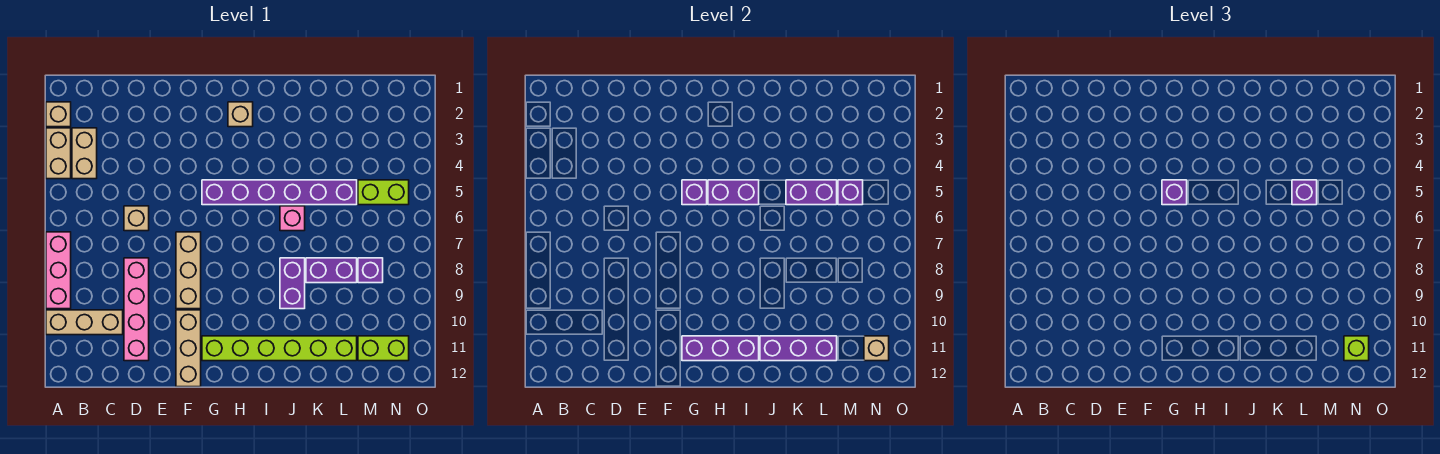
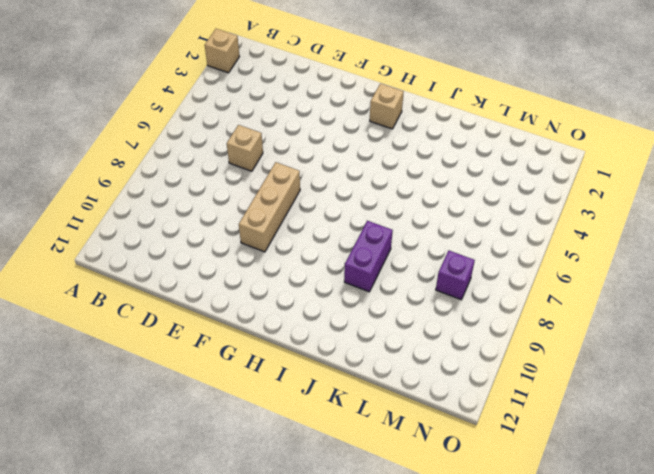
none -> tan brick A3:A4 level 1
none -> pink brick A7:A9 level 1
none -> tan brick A10:C10 level 1

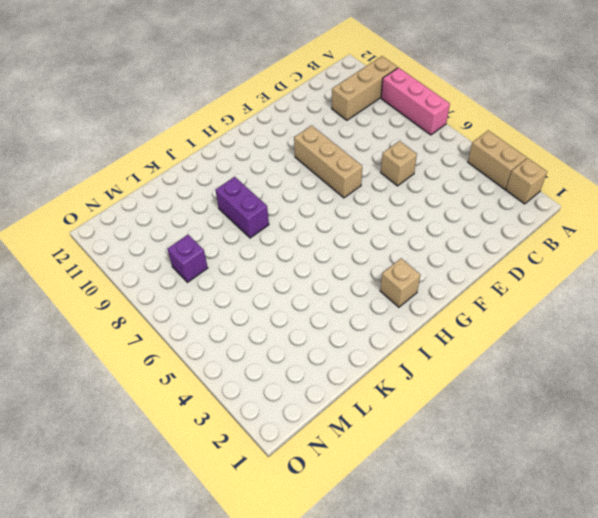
none -> tan brick B3:B4 level 1
none -> pink brick D8:D11 level 1
none -> tan brick F10:F12 level 1

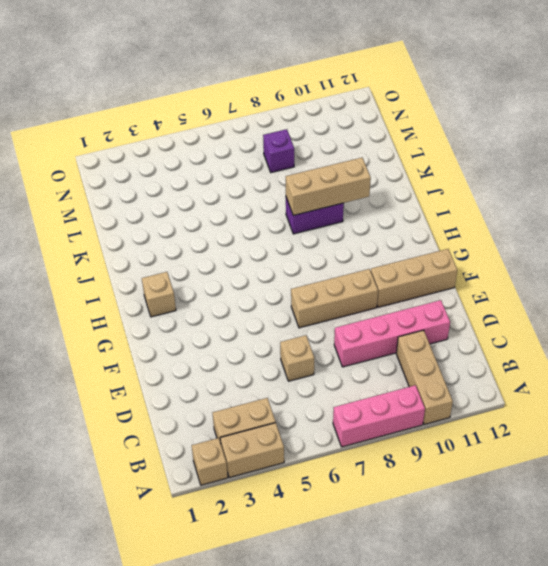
tan brick J8:J10 level 2 -> none
none -> purple brick G5:L5 level 1
none -> lime brick G11:L11 level 1
none -> pink brick J6 level 1

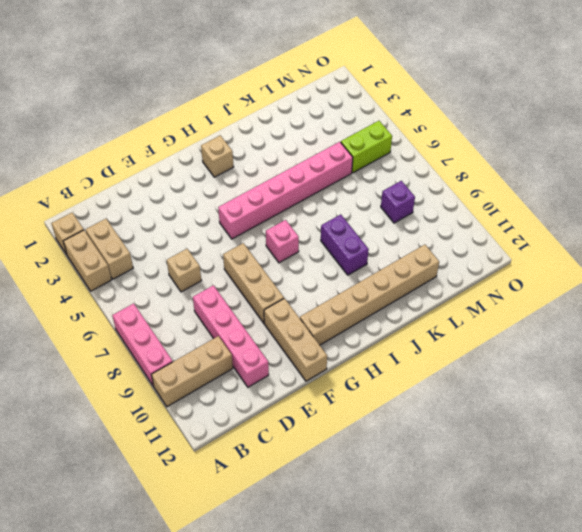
pink brick G5:L5 level 1 -> purple brick G5:L5 level 1
tan brick G11:L11 level 1 -> lime brick G11:L11 level 1
pink brick H7 level 1 -> pink brick J6 level 1
none -> purple brick K8:L8 level 1
none -> lime brick M11:N11 level 1
none -> purple brick G5 level 2

